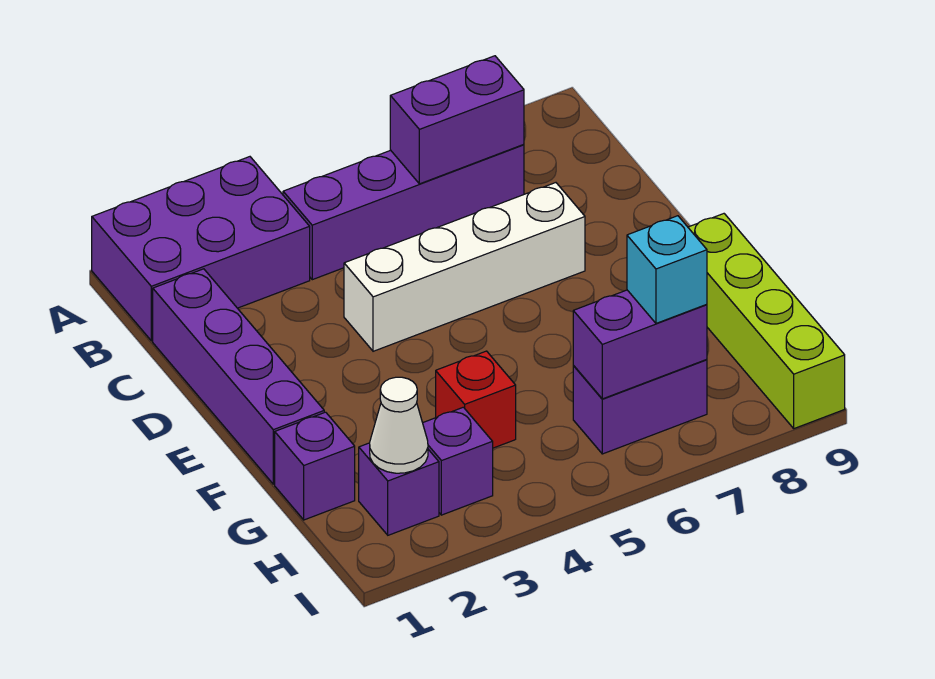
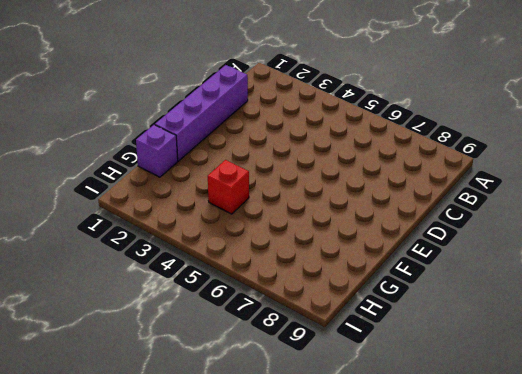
none -> purple brick A1:B3 level 1
none -> purple brick B4:B7 level 1
none -> white brick D4:D7 level 1

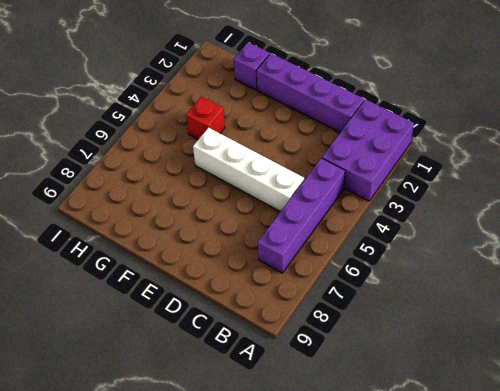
white brick C5:F5 level 1 -> white brick D4:D7 level 1
none -> lime brick F9:I9 level 1
none -> purple brick H2 level 1
none -> purple brick H3 level 1

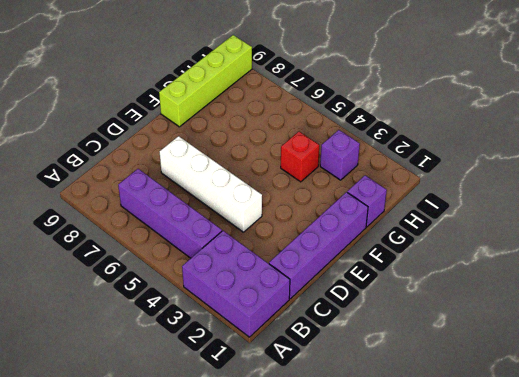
none -> purple brick H2 level 1
none -> purple brick H6:H7 level 1
none -> purple brick B6:B7 level 2

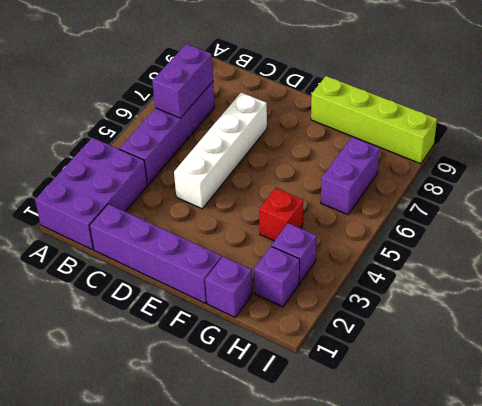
none -> white cone H2 level 2
none -> purple brick H6:H7 level 2
none -> cyan brick H7 level 3

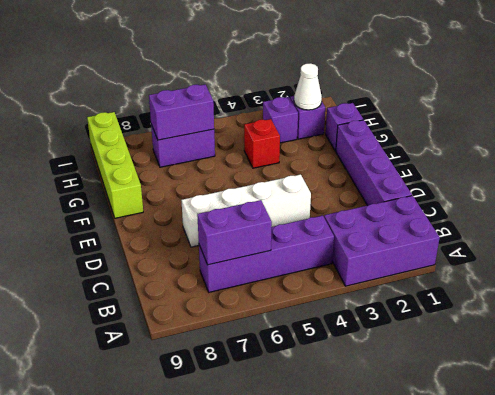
none -> cyan brick H7 level 3

